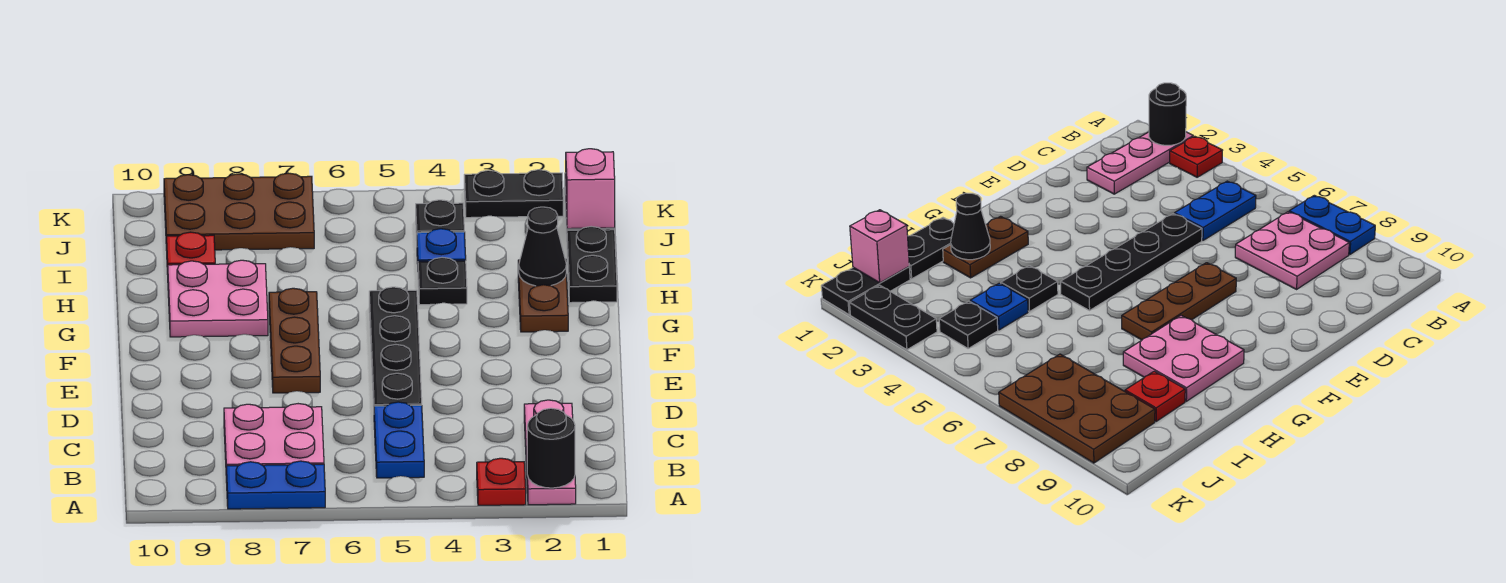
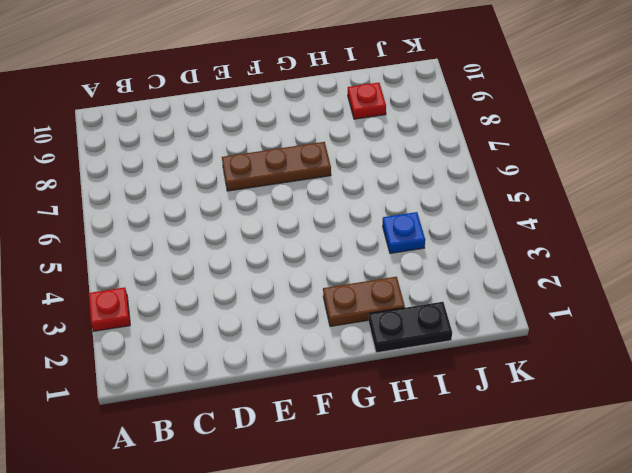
none -> pink plate A2:C2 level 1
none -> blue plate A7:A8 level 1
none -> blue plate B5:C5 level 1

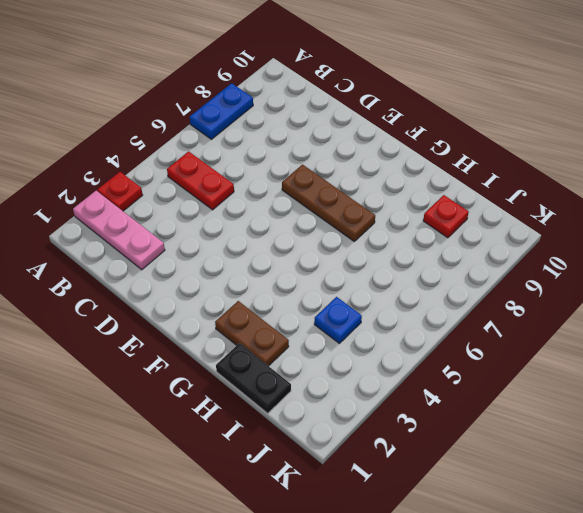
red plate B5:C5 level 1 -> blue plate B5:C5 level 1
none -> pink plate B7:C8 level 1
none -> black plate D5:G5 level 1
none -> pink plate G8:H9 level 1

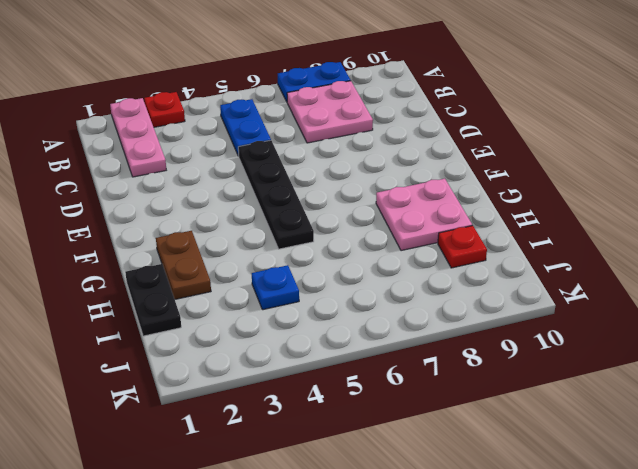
none -> brown plate E7:G7 level 1
none -> black plate H4 level 1
none -> black plate J1:K1 level 1

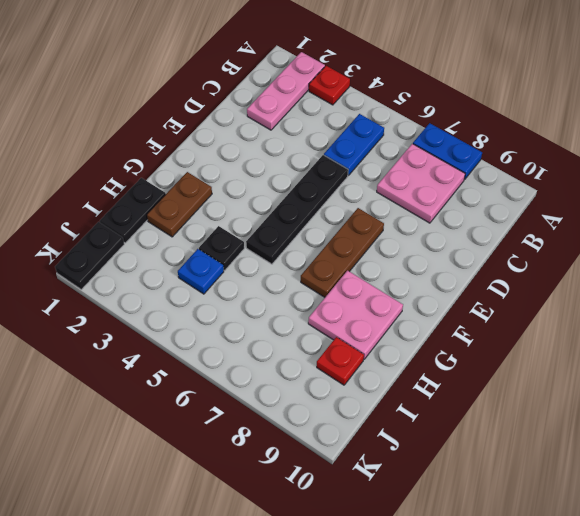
none -> black plate J4 level 1
none -> brown plate J7:K9 level 1
none -> black plate K2:K3 level 1

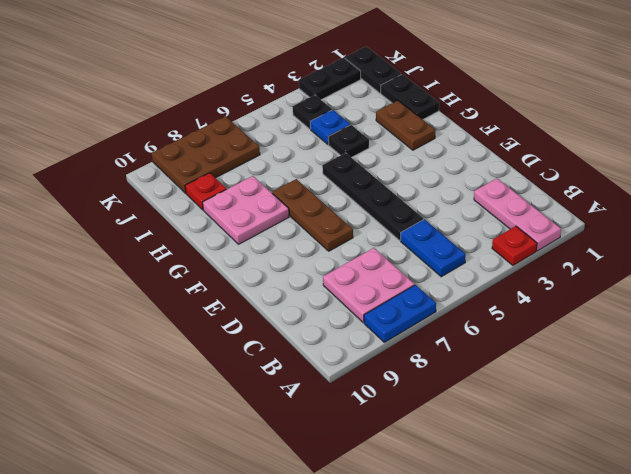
none -> black round brick A2 level 2
none -> black cone H2 level 2
none -> pink brick J1 level 2

